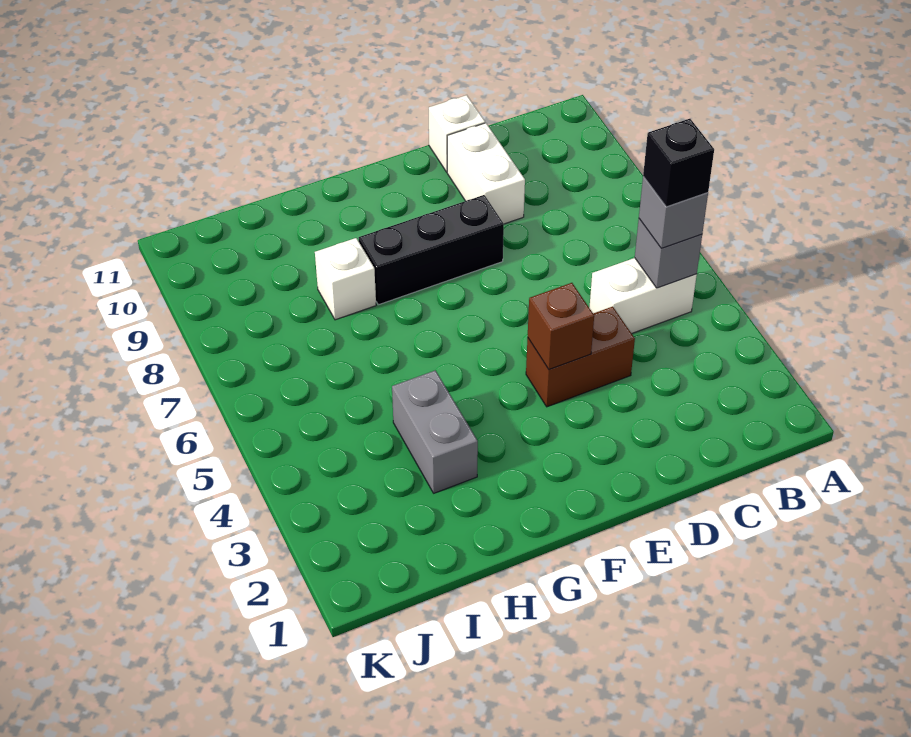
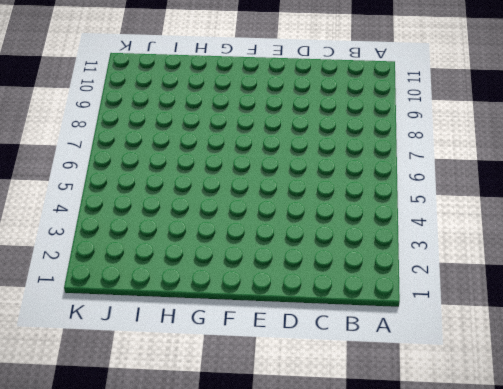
none -> white brick B5:C5 level 1
none -> brown brick D4:E4 level 1

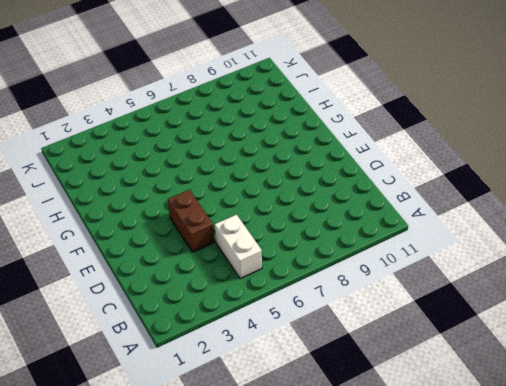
none -> white brick D9:D10 level 1
none -> white brick D11 level 1

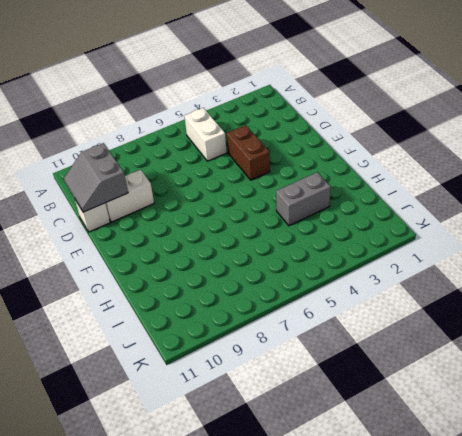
grey slope C10:D11 level 2 top 10 -> none
none -> black brick E8:G8 level 1
none -> white brick H8 level 1

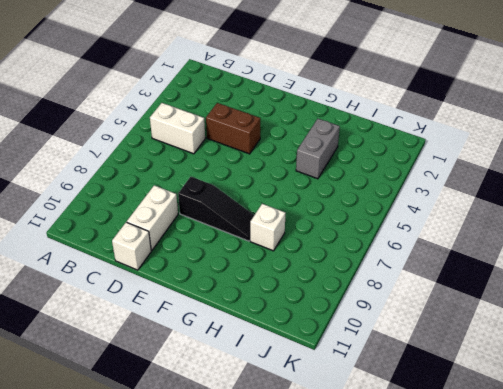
black slope E8:G8 level 1 top E -> black brick E8:G8 level 1
none -> grey brick B5 level 2
none -> brown brick E4 level 2

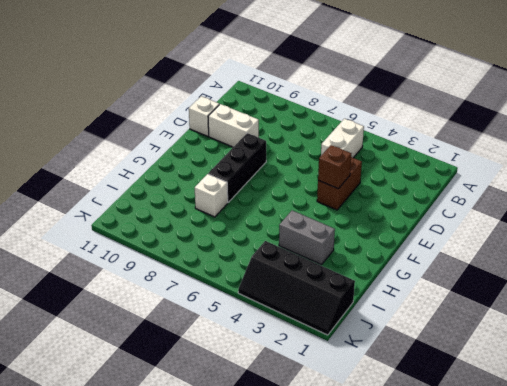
black slope J1:K4 level 1 top J -> none
none -> grey brick B5 level 2
none -> grey brick B5 level 3

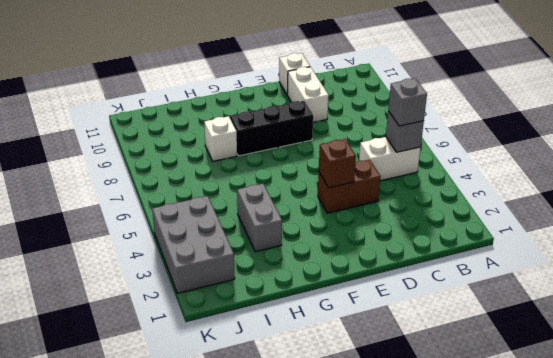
grey brick J2:K4 level 1 -> none
none -> black brick B5 level 4

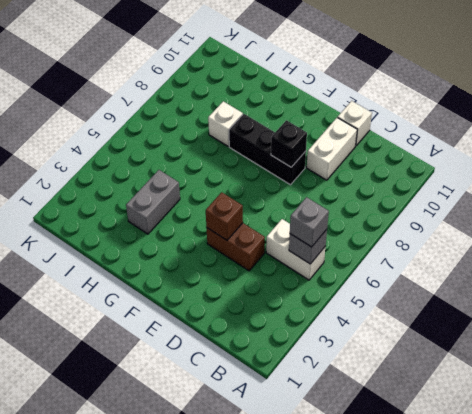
black brick E8 level 2 -> black brick B5 level 4

